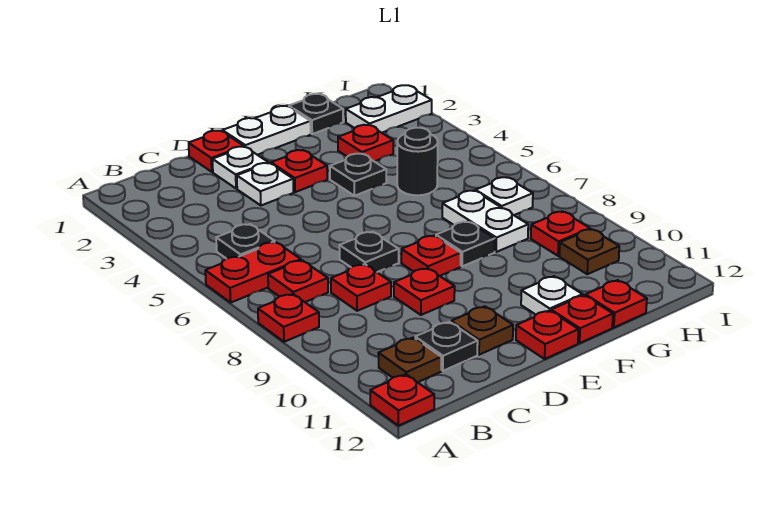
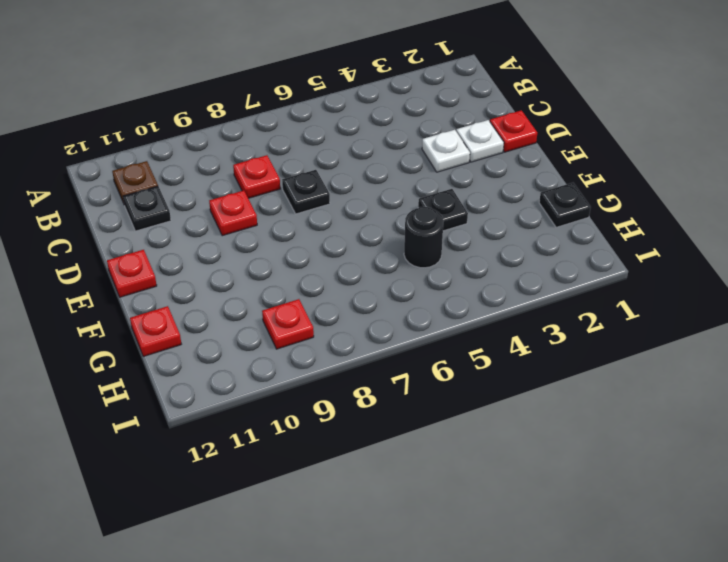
none -> red plate A6:B6 level 1
none -> red plate A8 level 1
none -> red plate A12 level 1
none -> black plate B5 level 1

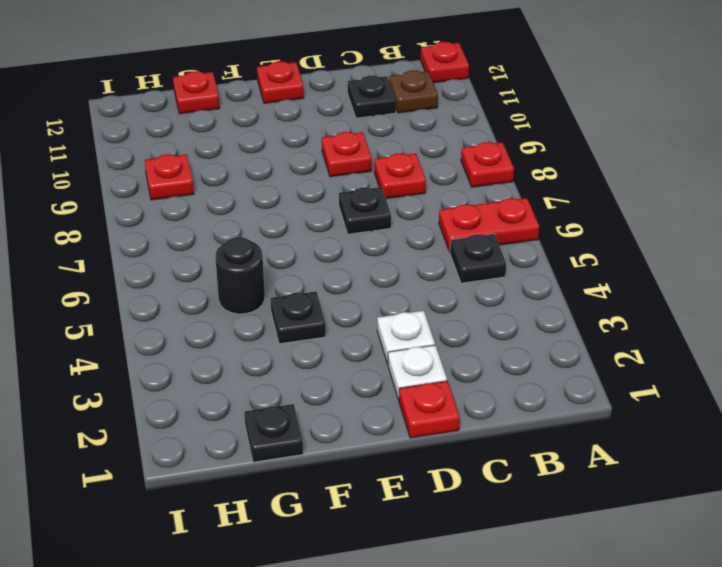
none -> red plate B7 level 1
none -> brown plate D11 level 1
none -> white plate E1:F1 level 1
none -> red plate E3 level 1

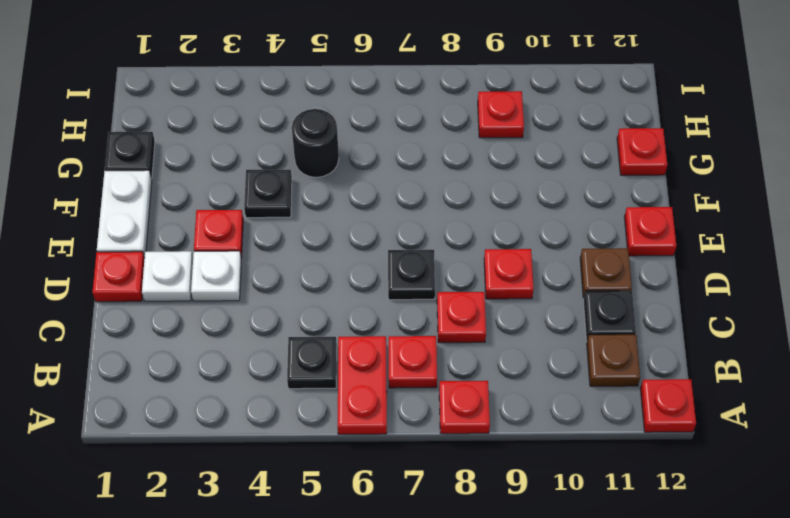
none -> red plate E8 level 1
none -> black plate F8 level 1
none -> white plate F11 level 1
none -> red plate F12 level 1

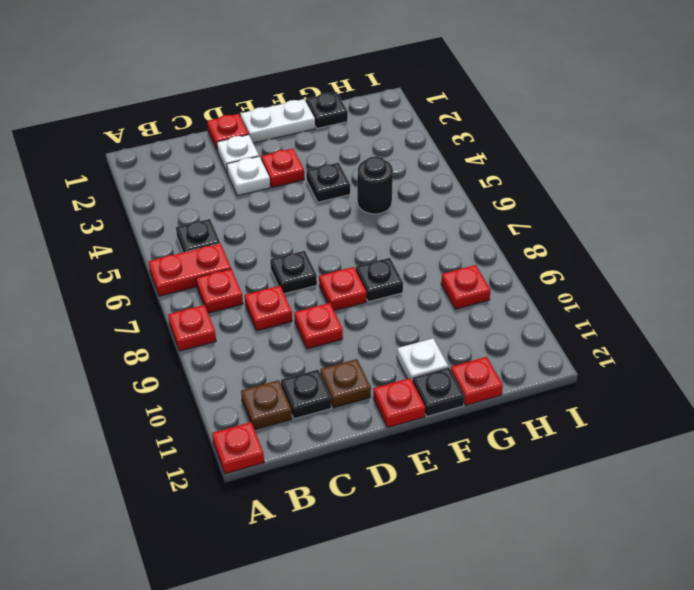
black plate F12 level 1 -> red plate F12 level 1
none -> red plate G3 level 1
none -> white plate G7:G8 level 1
none -> white plate H2:I2 level 1
none -> white plate H7 level 1

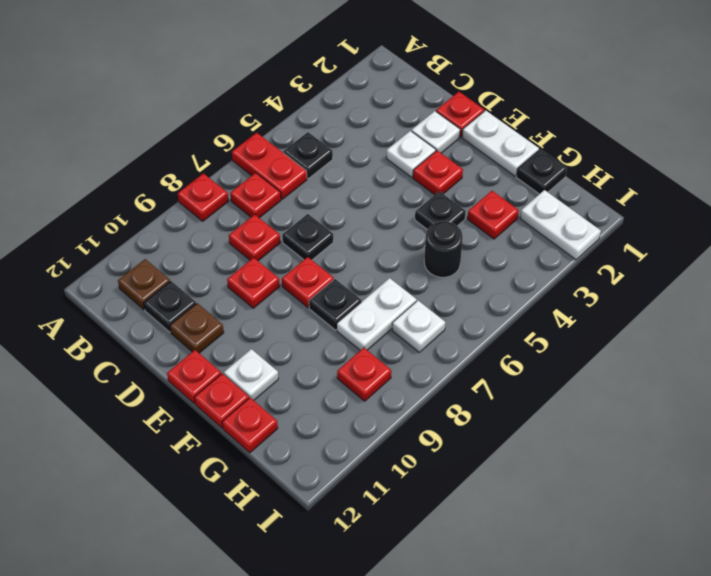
none -> red plate A12 level 1
none -> brown plate H10 level 1

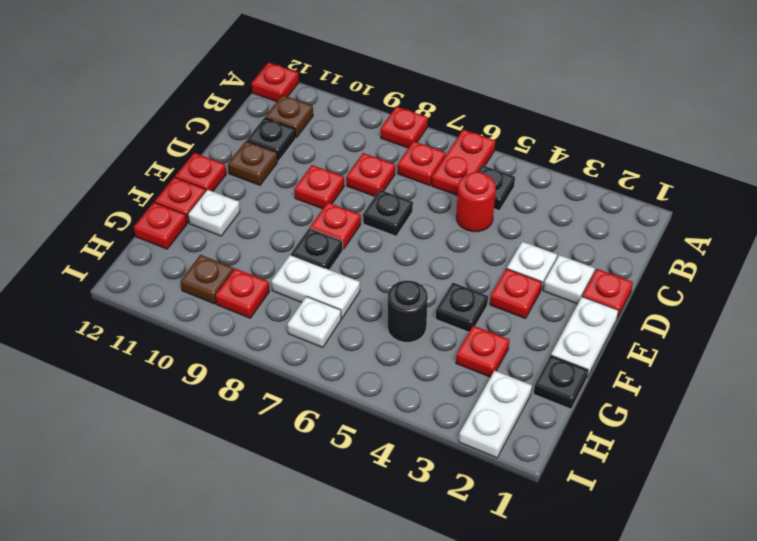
red round brick C5 level 1 -> none

